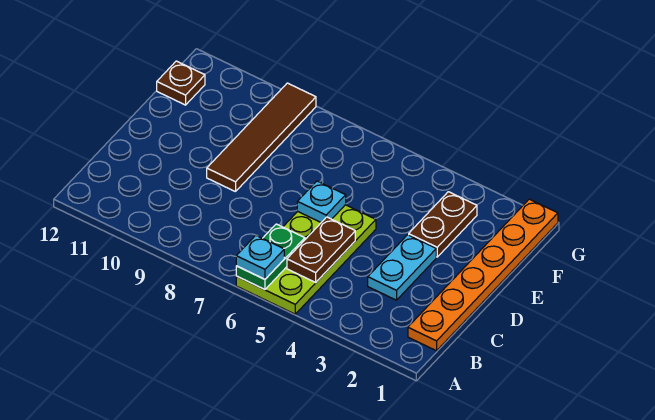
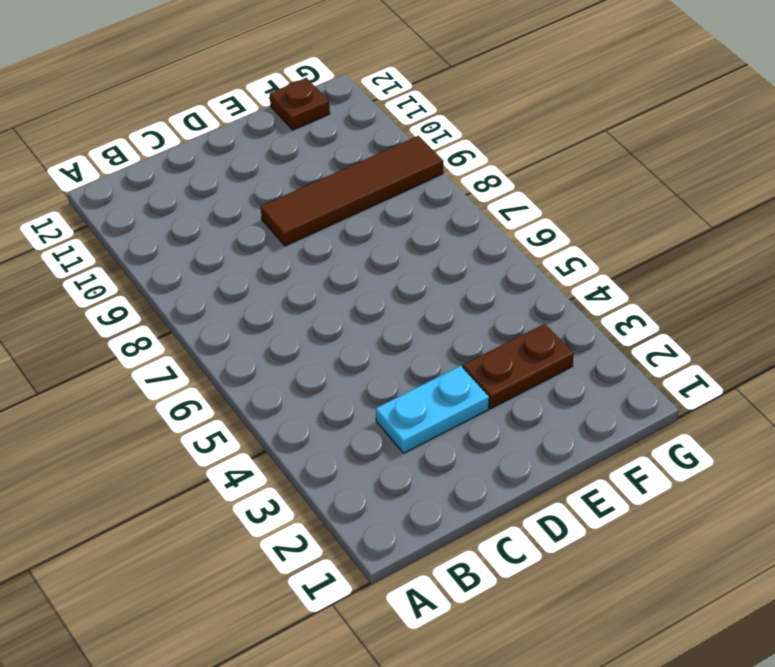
none -> lime plate A5:D6 level 1
none -> orange plate B1:G1 level 1

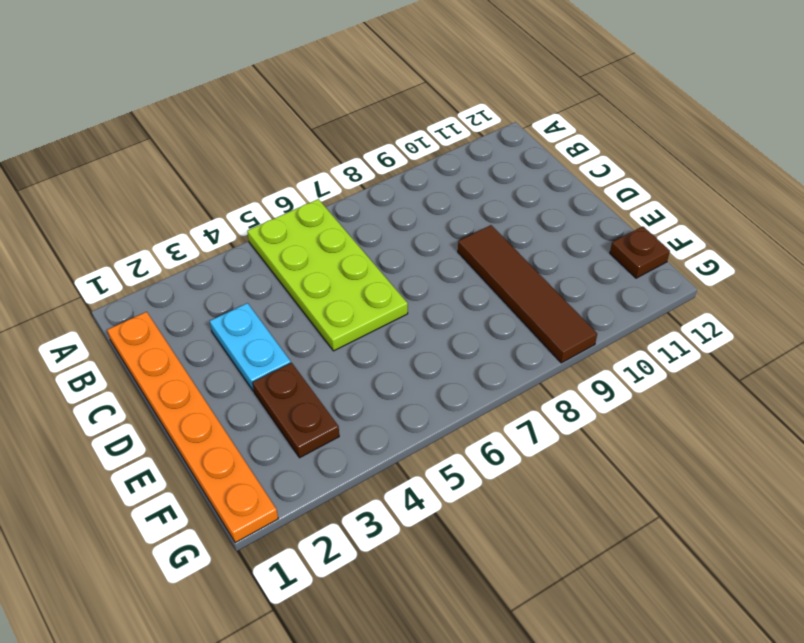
none -> green plate A6:B6 level 2
none -> brown plate B5:C5 level 2

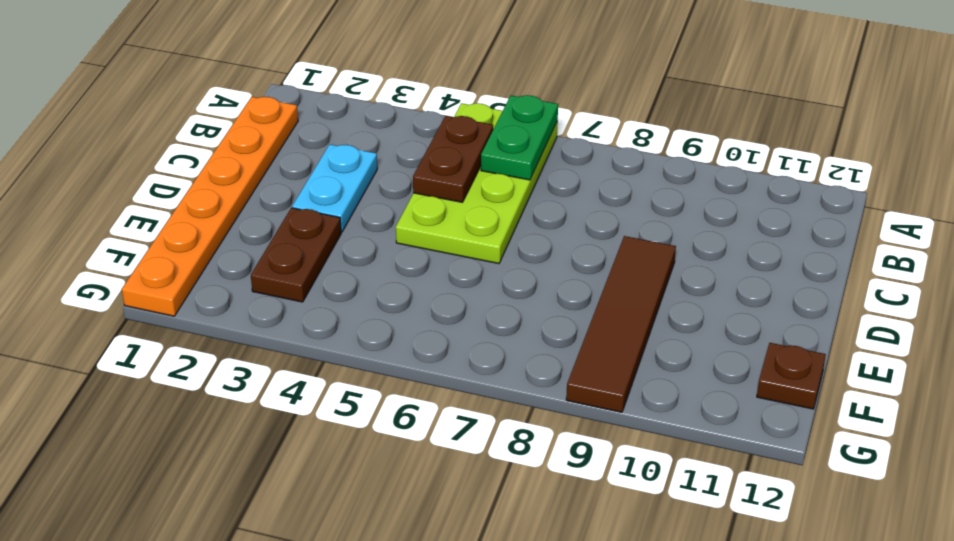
none -> cyan plate D6 level 2
none -> cyan plate A6 level 3

